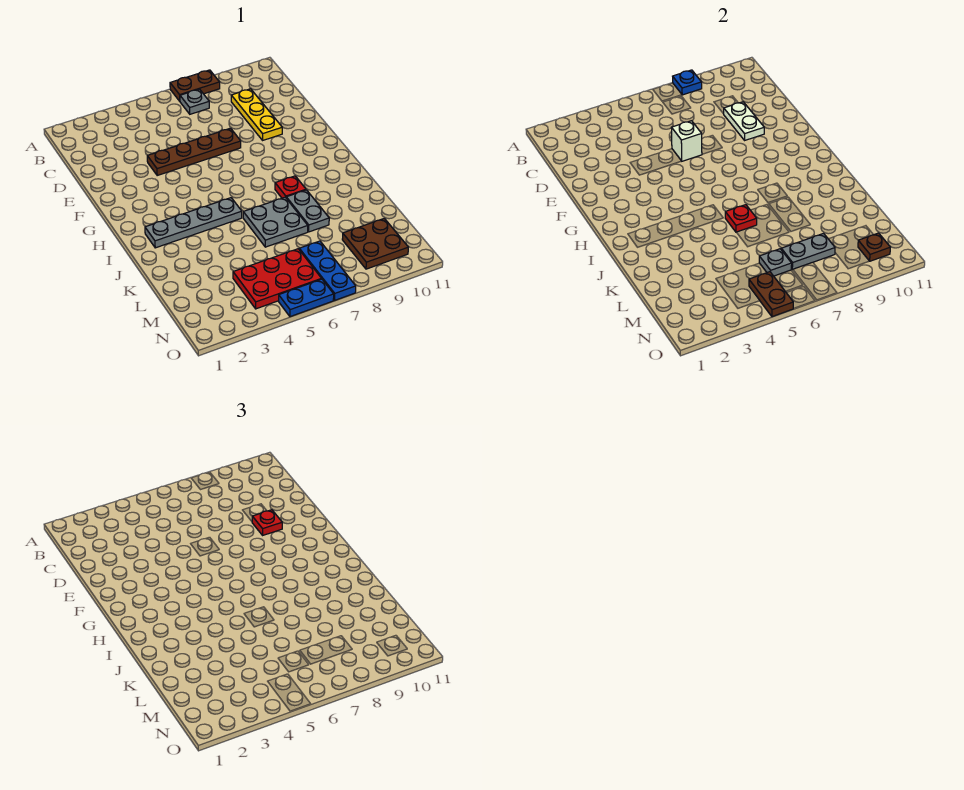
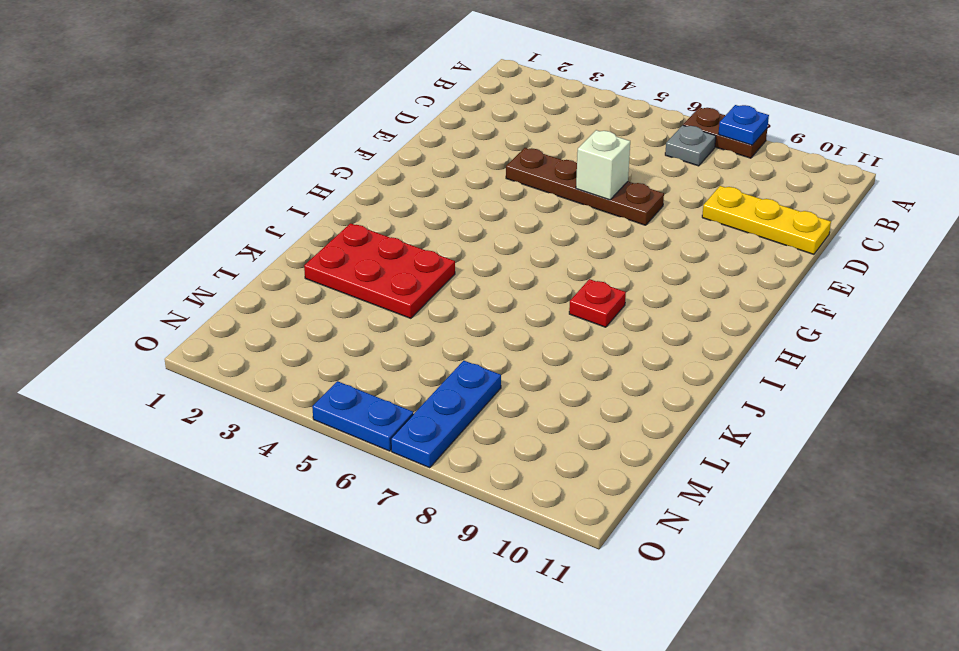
yellow plate D9:D11 level 1 -> yellow plate C9:E9 level 1
red plate J2:K4 level 1 -> red plate M4:N6 level 1
none -> grey plate I2:I5 level 1
none -> grey plate J6:K7 level 1
none -> grey plate J8:K8 level 1

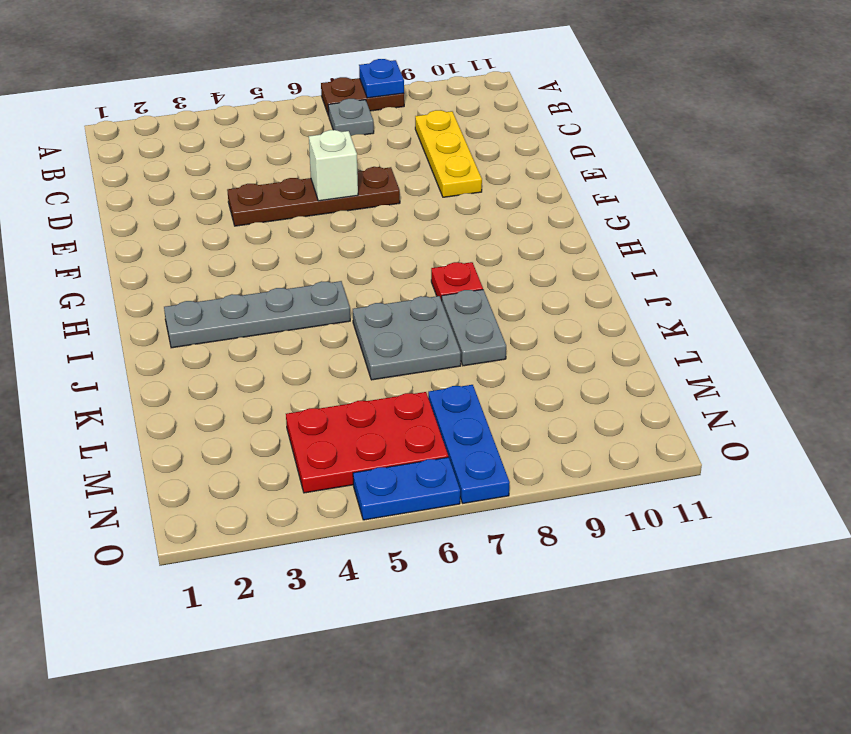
none -> brown plate M9:N10 level 1
none -> white plate D9:E9 level 2
none -> red plate J6 level 2

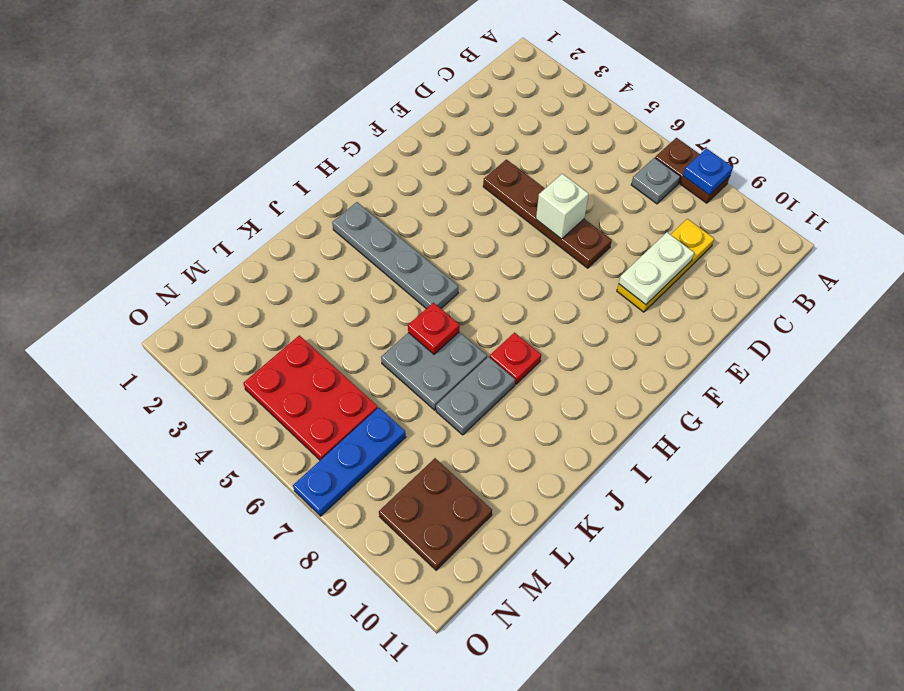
none -> blue plate O5:O6 level 1
none -> grey plate M6 level 2
none -> grey plate M7:M8 level 2

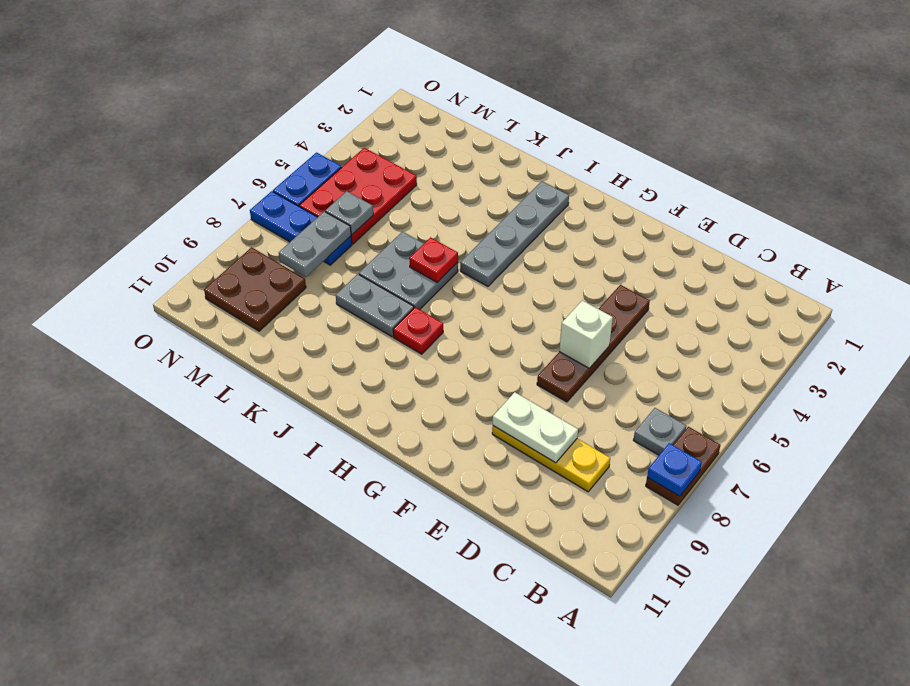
none -> brown plate N5:O5 level 2
none -> brown plate N10 level 2
none -> red plate E9 level 3

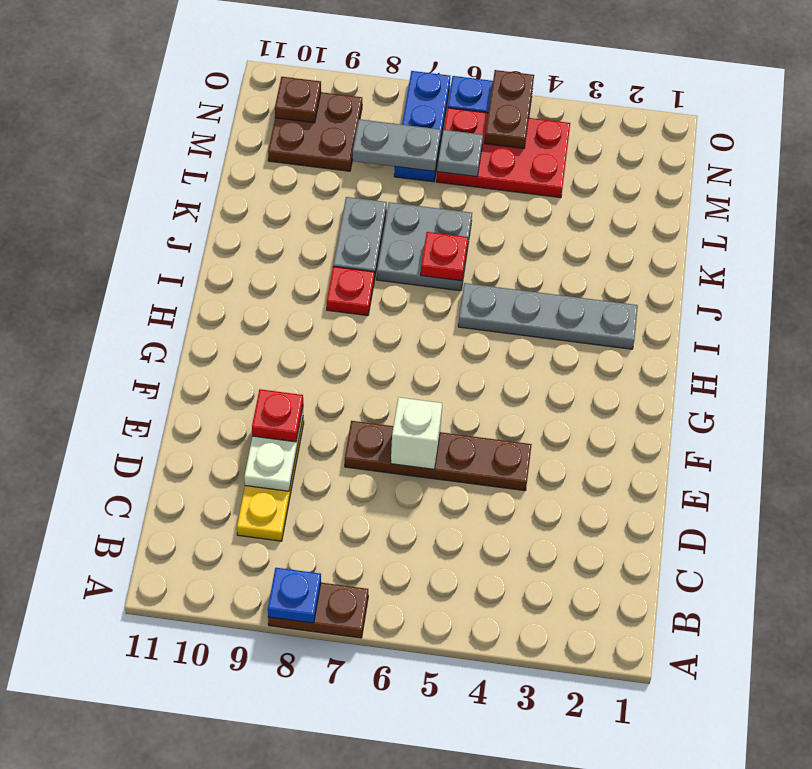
none -> grey plate B7 level 1

